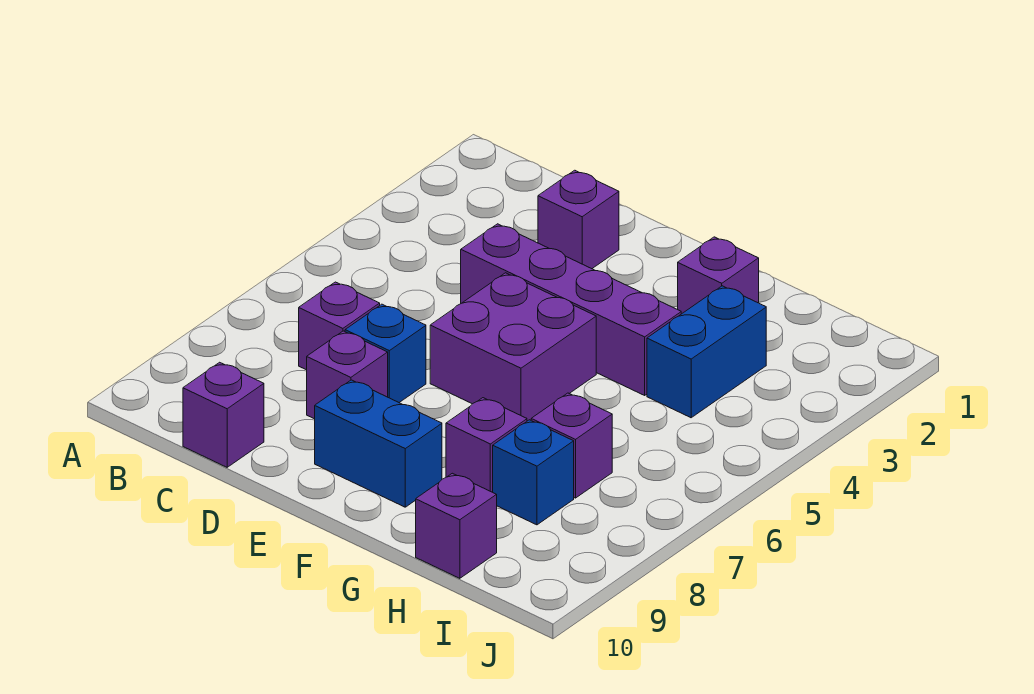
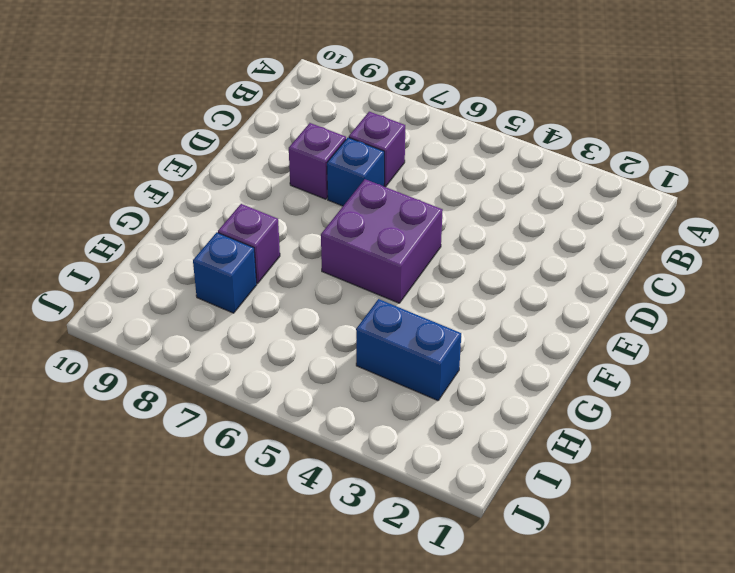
none -> purple brick C10 level 1
none -> purple brick D2 level 1
none -> purple brick D4:G4 level 1

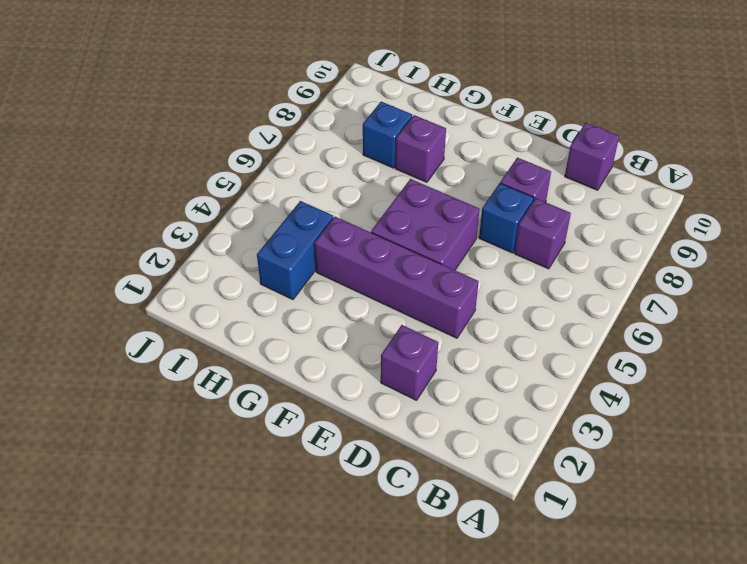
none -> blue brick E9:F9 level 1
none -> purple brick G2 level 1
none -> purple brick H7 level 1

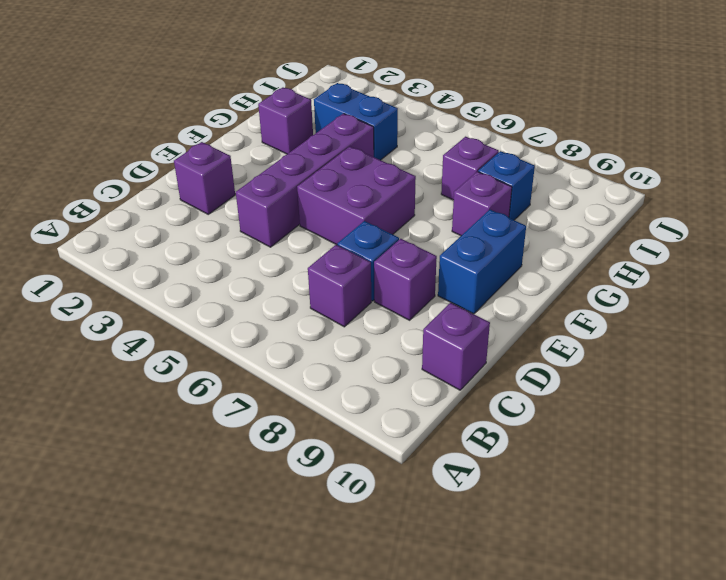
none -> purple brick H10 level 1

